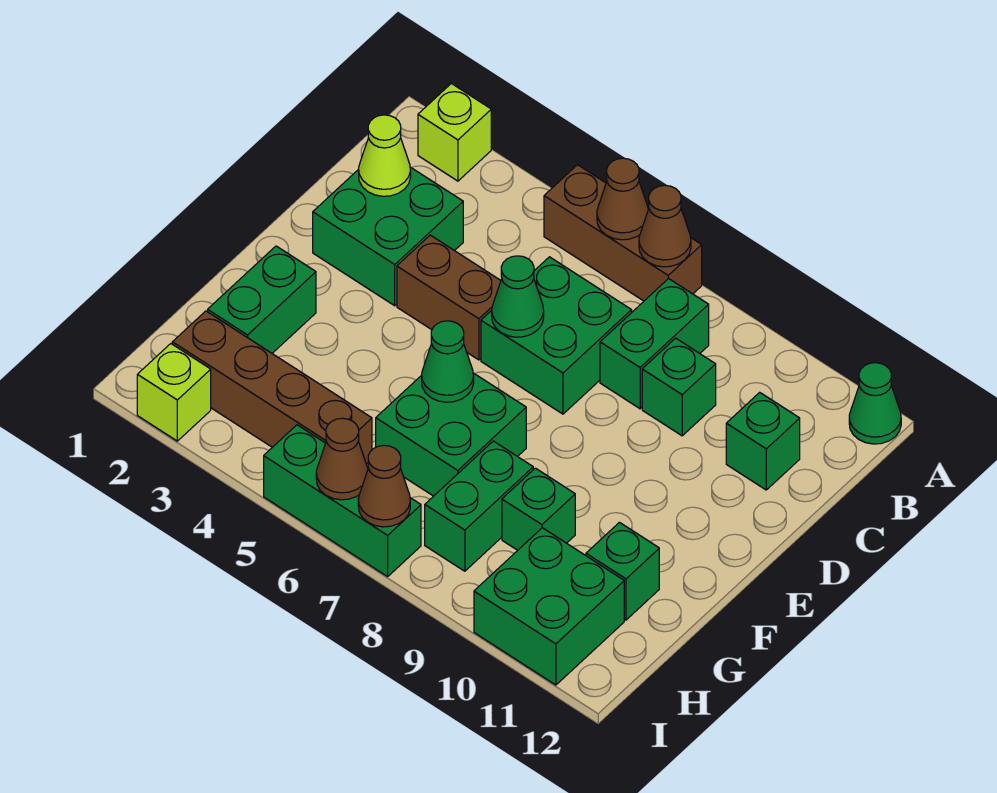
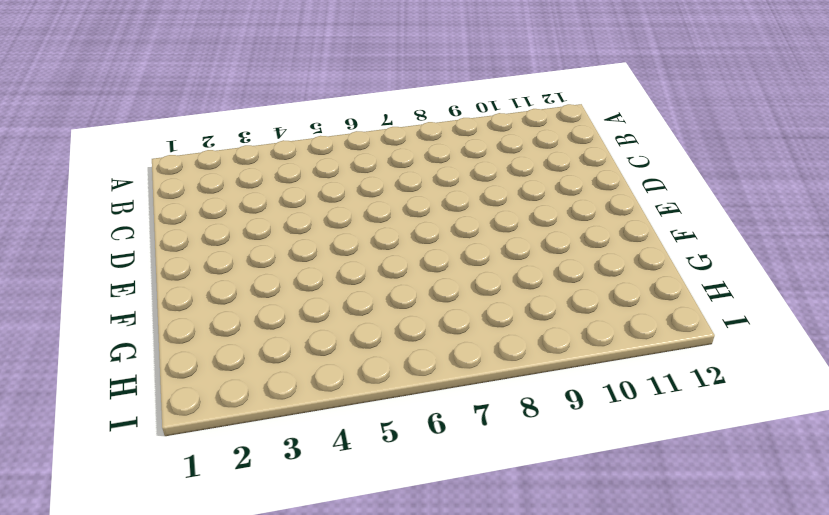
none -> lime brick A2 level 1
none -> brown brick A5:A7 level 1
none -> green cone A12 level 1

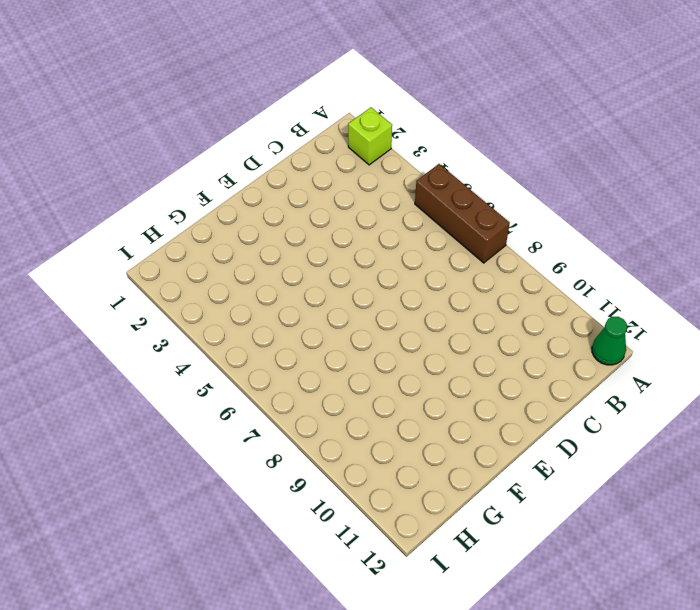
none -> green brick B8:C8 level 1
none -> green brick C2:D3 level 1
none -> green brick C6:D7 level 1

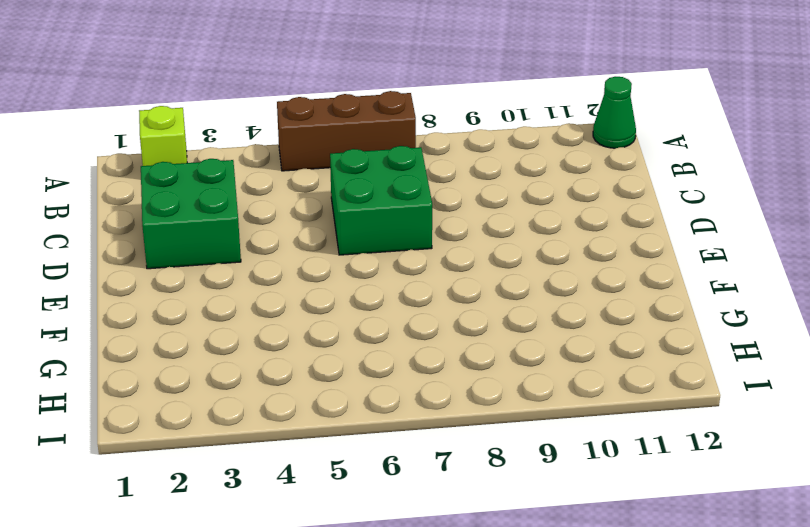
none -> green brick B8:C8 level 1
none -> green brick C9 level 1
none -> green brick C11 level 1

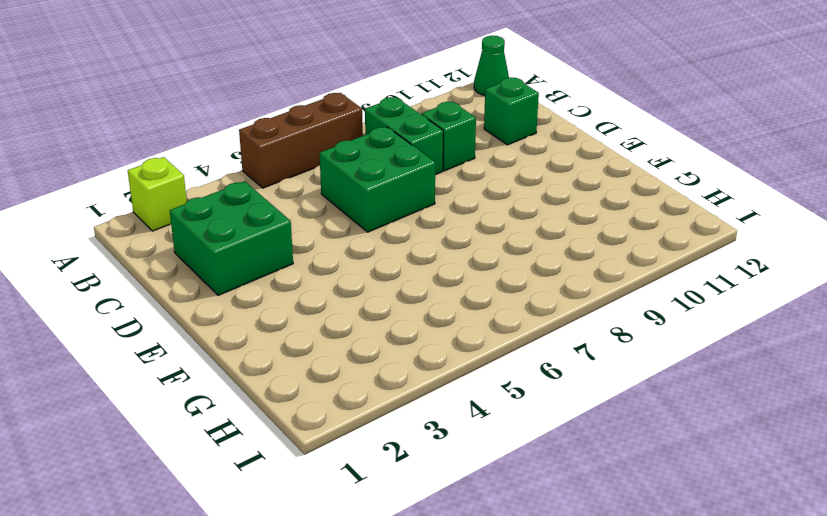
none -> brown brick D4:D5 level 1
none -> green brick F2:G2 level 1
none -> green brick F6:G7 level 1

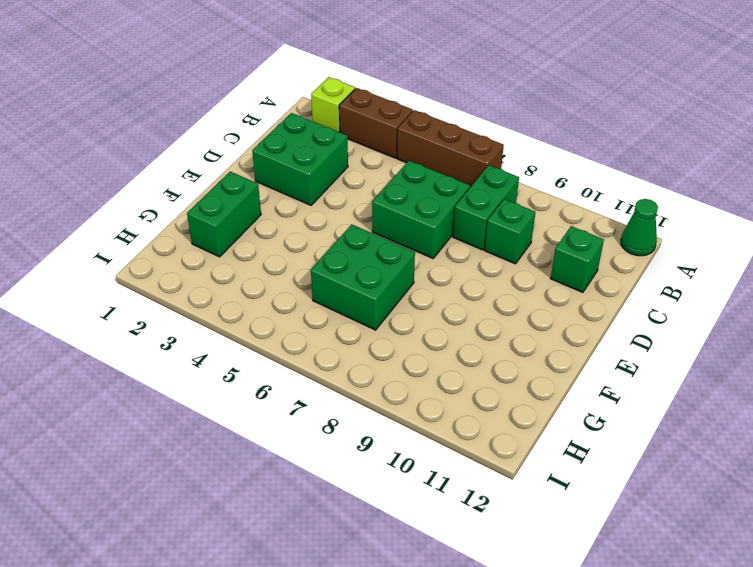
brown brick A3:A4 level 1 -> brown brick D4:D5 level 1
none -> green brick G8:H8 level 1
none -> green brick G9 level 1
none -> green brick G11 level 1

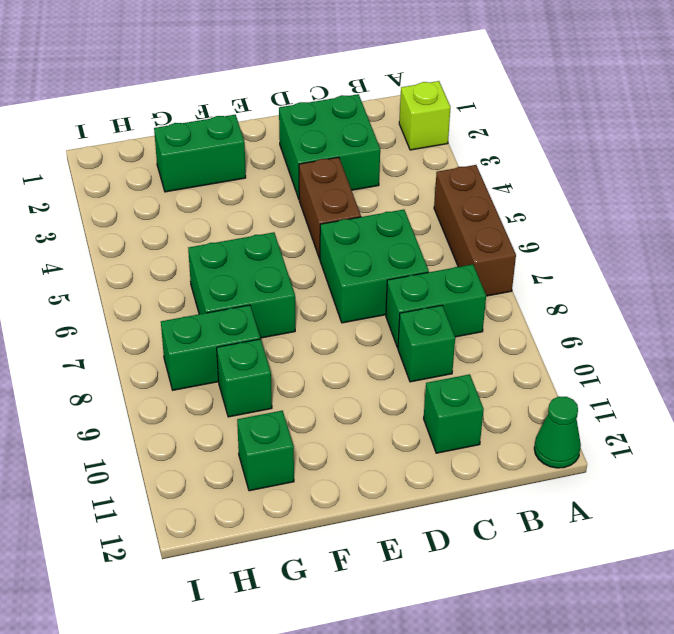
none -> brown brick H2:H5 level 1
none -> green brick H10:I11 level 1
none -> lime brick I2 level 1

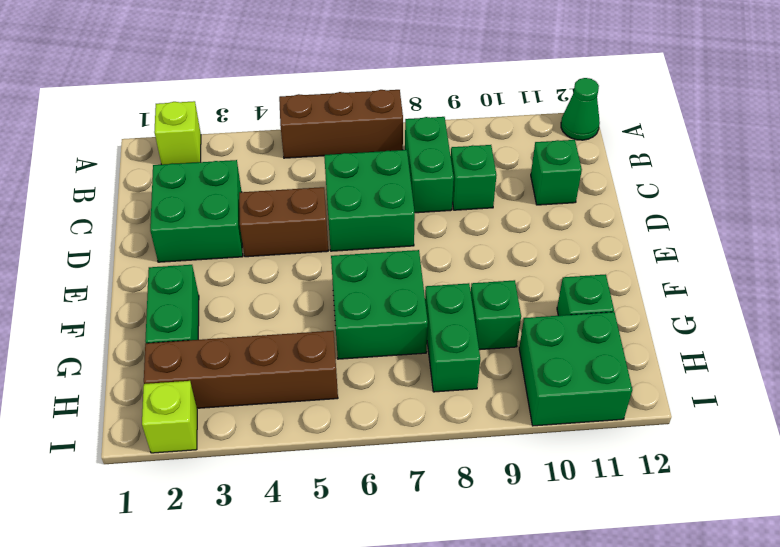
none -> green brick I5:I7 level 1
none -> brown cone A6 level 2
none -> brown cone A7 level 2

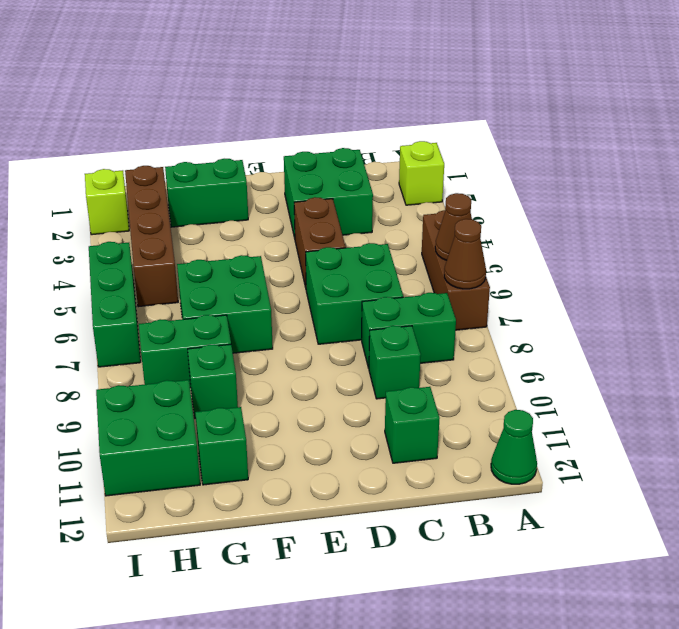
none -> lime cone C2 level 2
none -> green cone D6 level 2
none -> green cone F6 level 2

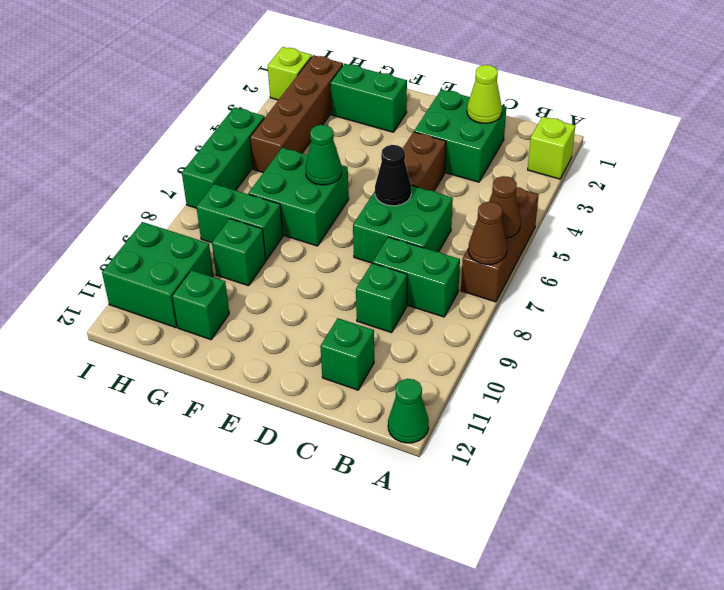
black cone D6 level 2 -> green cone D6 level 2
none -> brown cone I6 level 2
none -> brown cone I7 level 2

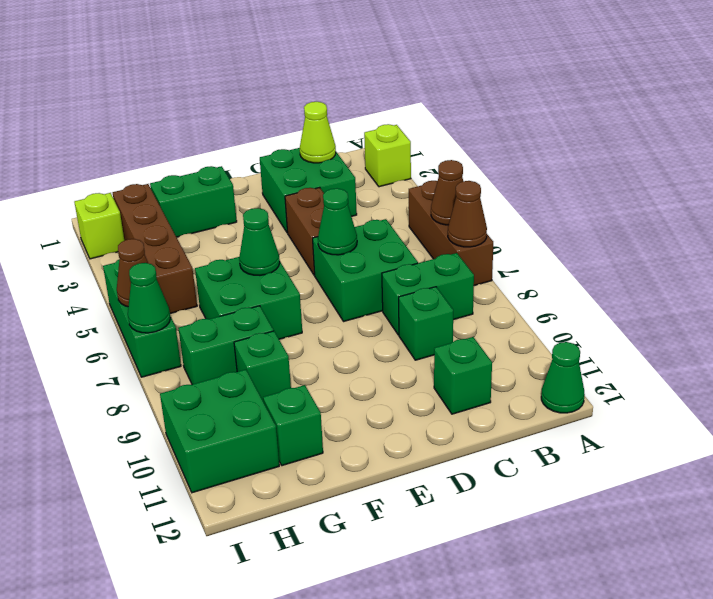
green cone I7 level 2 -> brown cone I7 level 2

